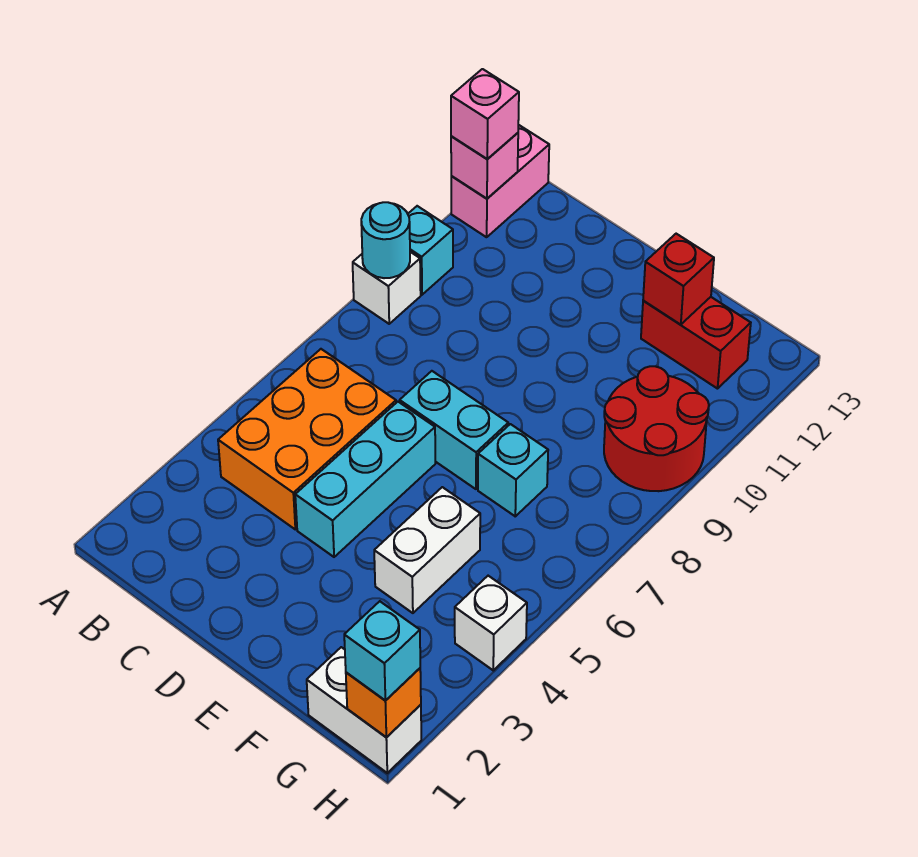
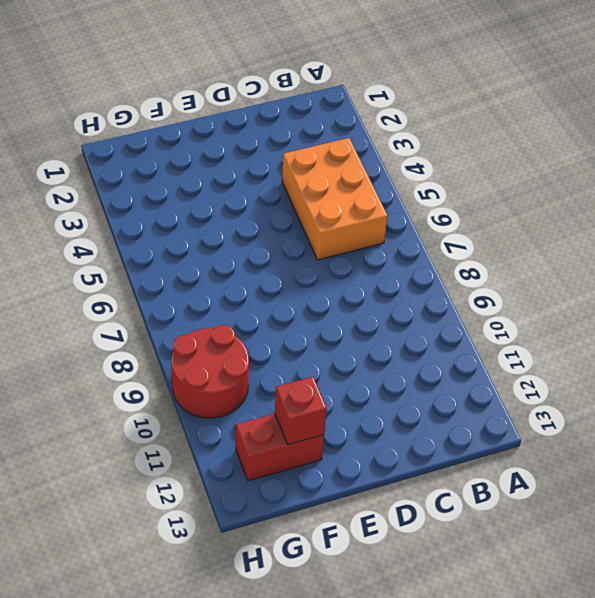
none -> white brick A9 level 1
none -> cyan brick A10 level 1
none -> pink brick A12:A13 level 1

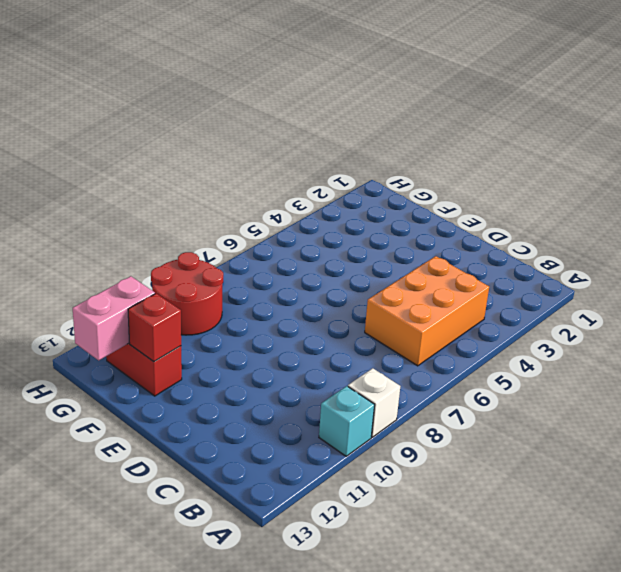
pink brick G12:G13 level 2 -> pink brick A12:A13 level 1
none -> cyan brick D4:D6 level 1
none -> cyan brick D7:E7 level 1
none -> white brick F4:F5 level 1

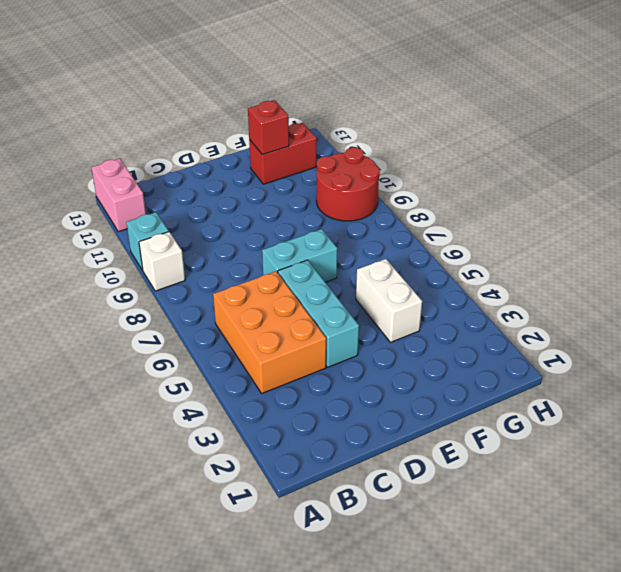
none -> cyan brick F7 level 1
none -> white brick G1:H1 level 1
none -> white brick H4 level 1

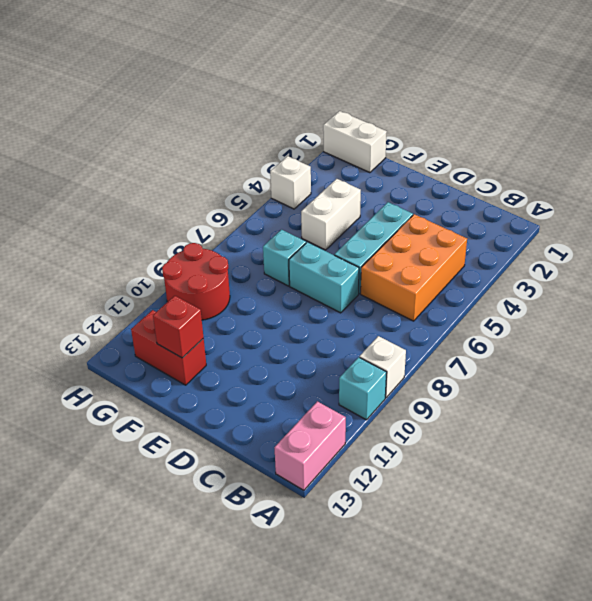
none -> cyan round brick A9 level 2
none -> pink brick A12 level 2
none -> orange brick H1 level 2

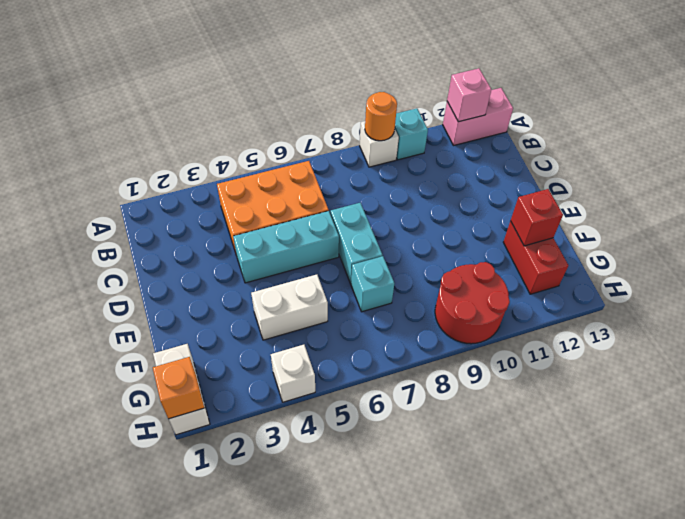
orange round brick A9 level 2 -> cyan round brick A9 level 2
none -> pink brick A12 level 3
none -> cyan brick H1 level 3

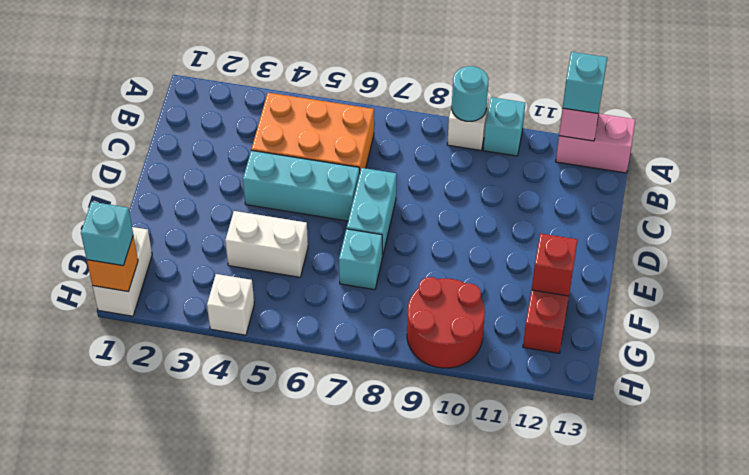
cyan brick A12 level 3 -> pink brick A12 level 3

